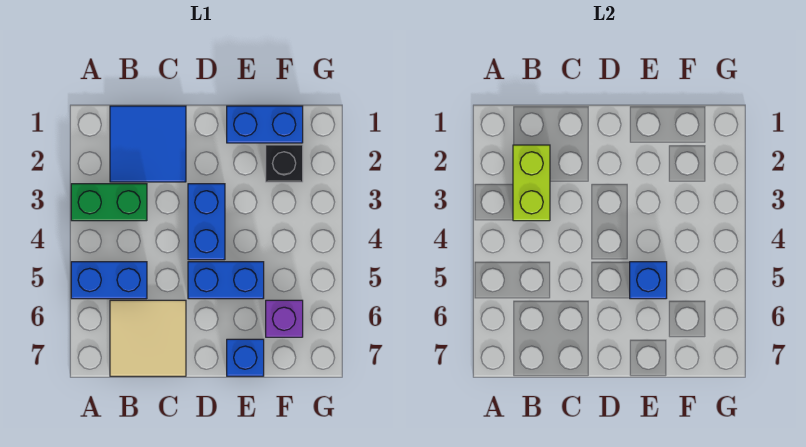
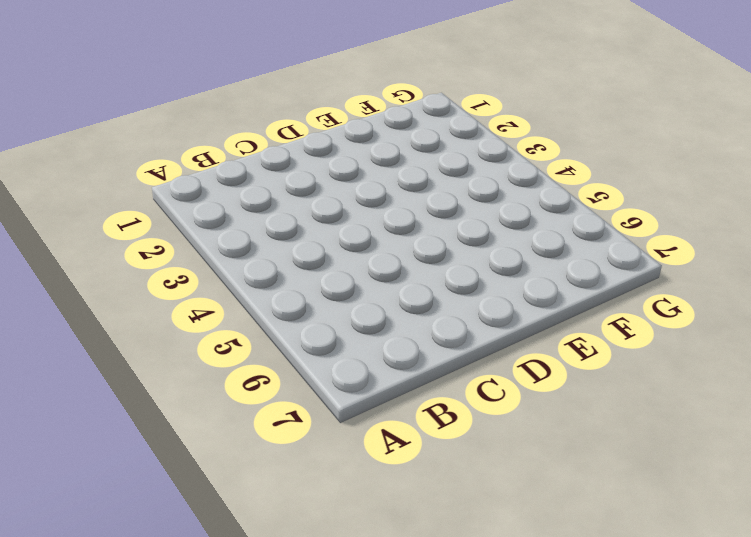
none -> green brick A3:B3 level 1
none -> blue brick A5:B5 level 1
none -> blue tile B1:C2 level 1

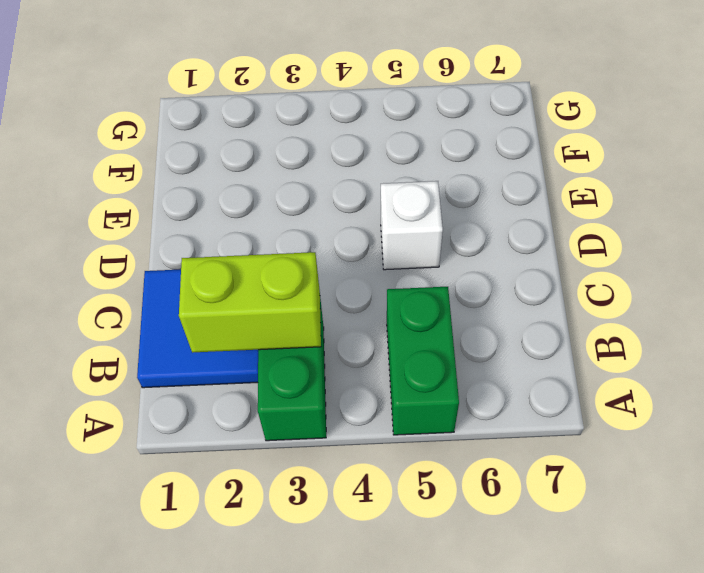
green brick A5:B5 level 1 -> blue brick A5:B5 level 1
white brick D5 level 1 -> blue brick D5:E5 level 1
none -> tan tile B6:C7 level 1
none -> blue brick D3:D4 level 1
none -> blue brick E1:F1 level 1

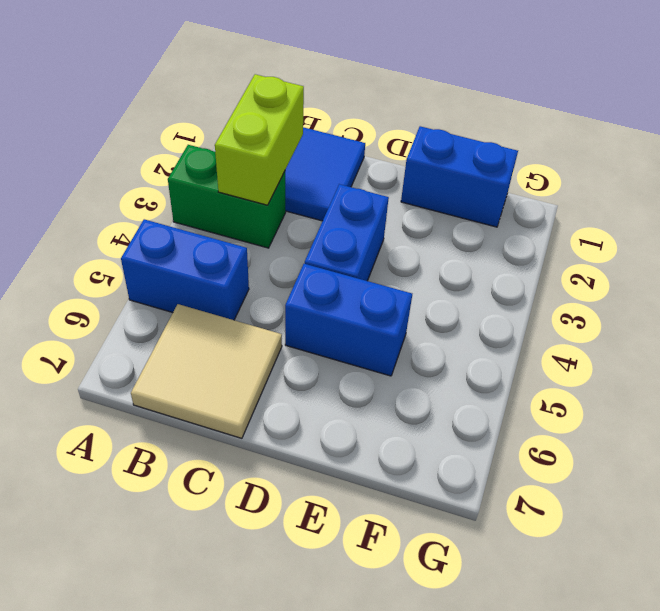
none -> blue brick E7 level 1
none -> black brick F2 level 1
none -> purple brick F6 level 1

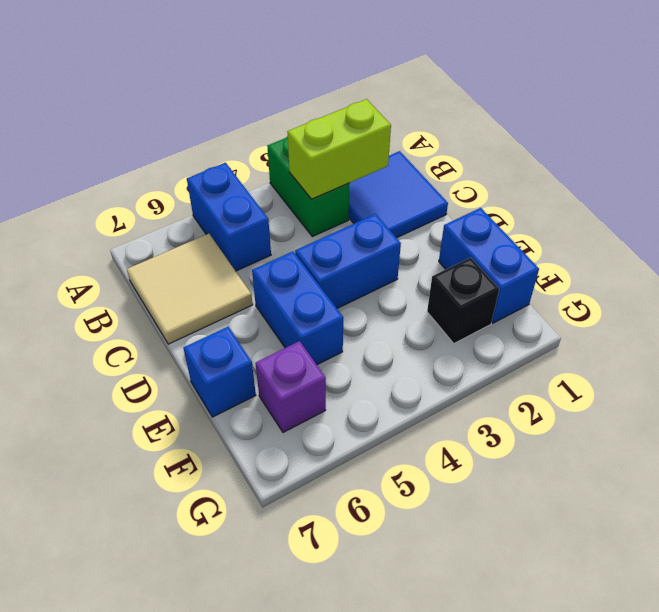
none -> blue brick E5 level 2

